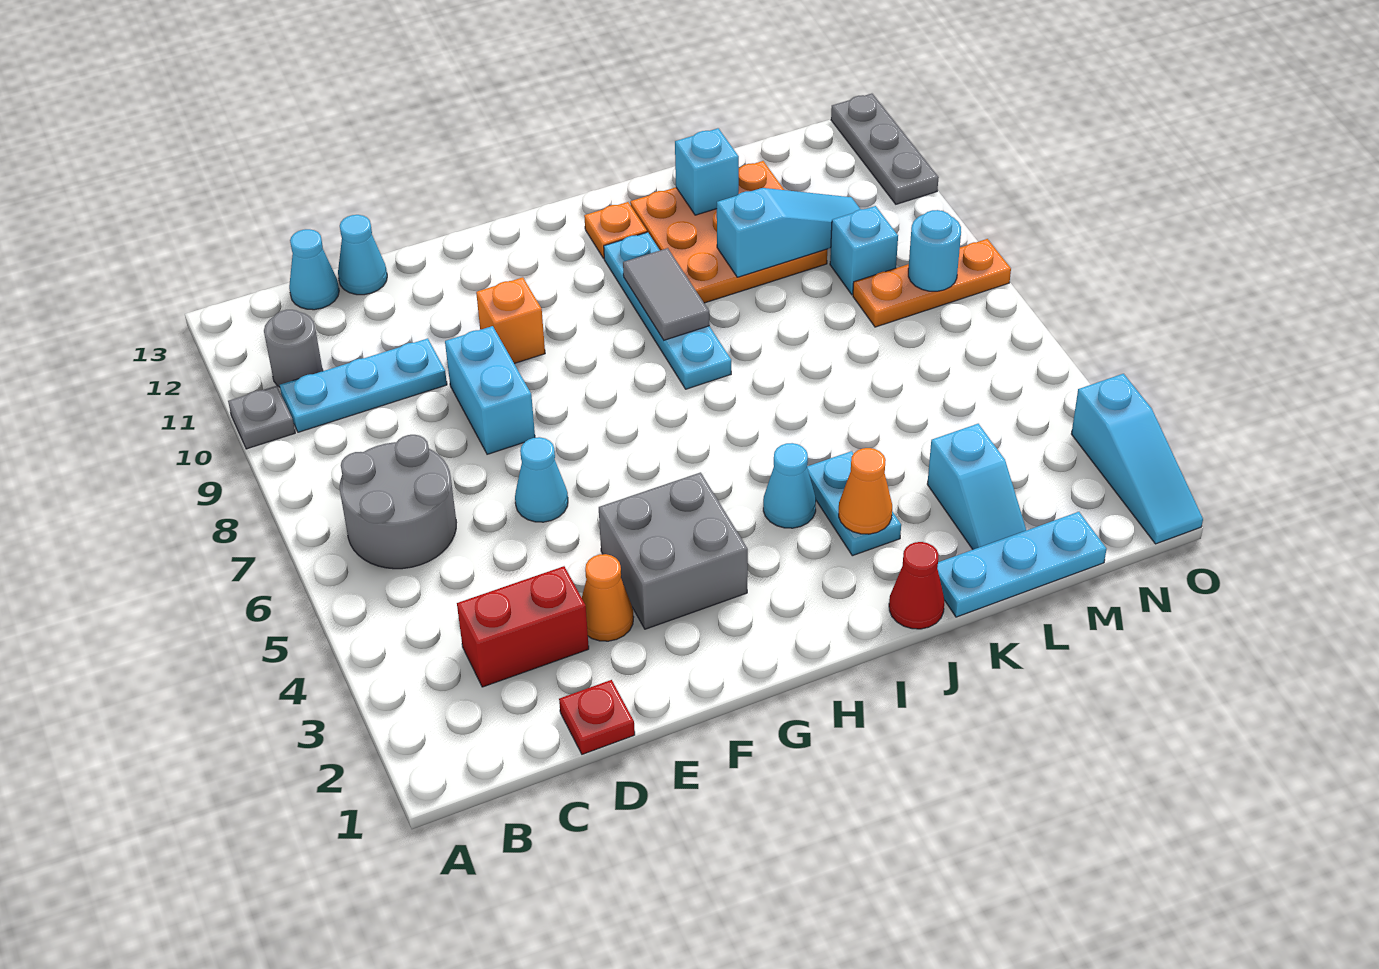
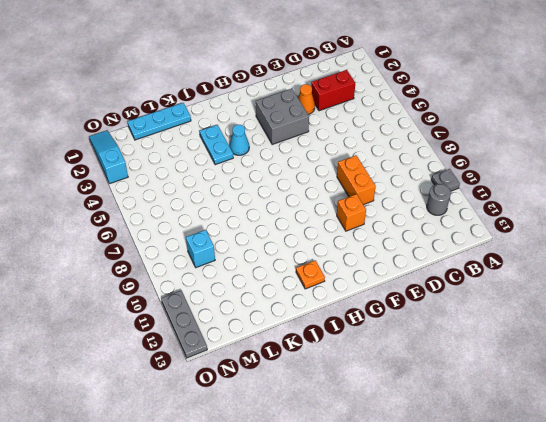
orange brick E8:E9 level 1 -> cyan brick E8:E9 level 1
none -> grey round brick B6:C7 level 1
none -> cyan plate B10:D10 level 1
none -> cyan cone C13 level 1
none -> red plate D1 level 1

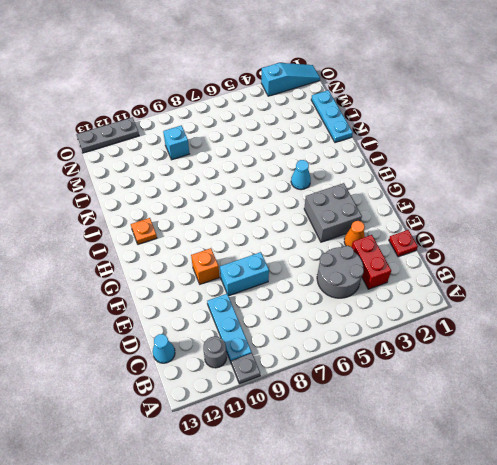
grey round brick C4:D5 level 1 -> grey round brick B6:C7 level 1
none -> cyan cone D13 level 1
none -> cyan cone E6 level 1
none -> cyan plate I8:I11 level 1
none -> red cone J1 level 1

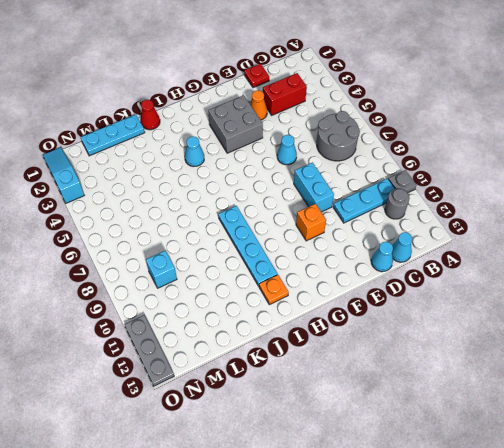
none -> cyan plate J3:J4 level 1
none -> orange plate J10:L12 level 1
none -> cyan slope L2:L3 level 1 top 3
none -> orange plate M8:O8 level 1

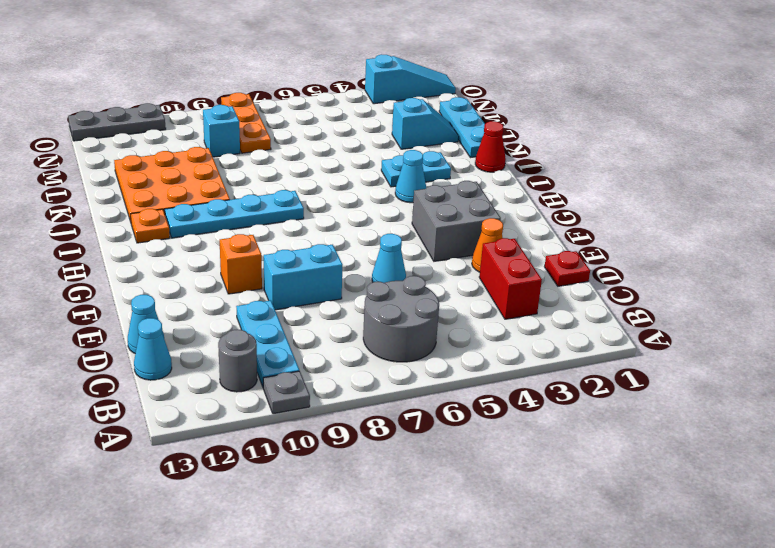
none -> grey tile I9:I10 level 2
none -> orange cone J3 level 2
none -> cyan slope K10:M10 level 2 top K
none -> cyan brick K12 level 2

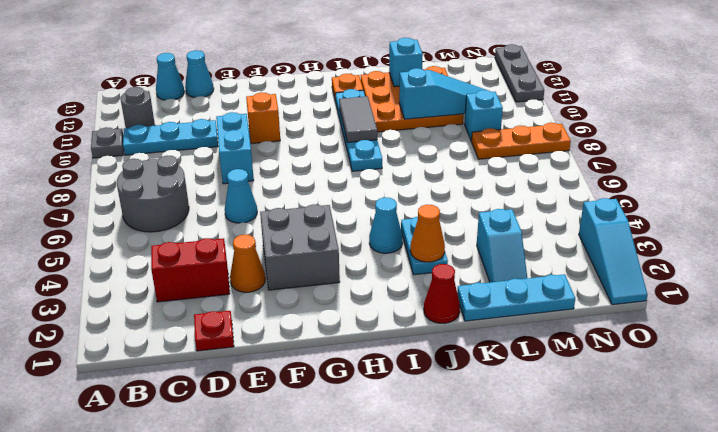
none -> cyan round brick N8 level 2

